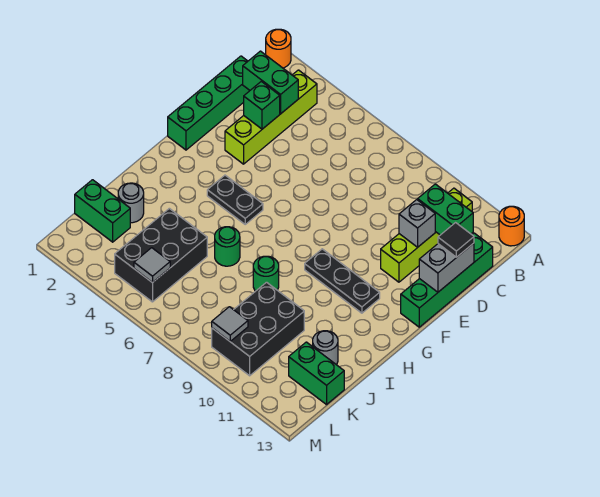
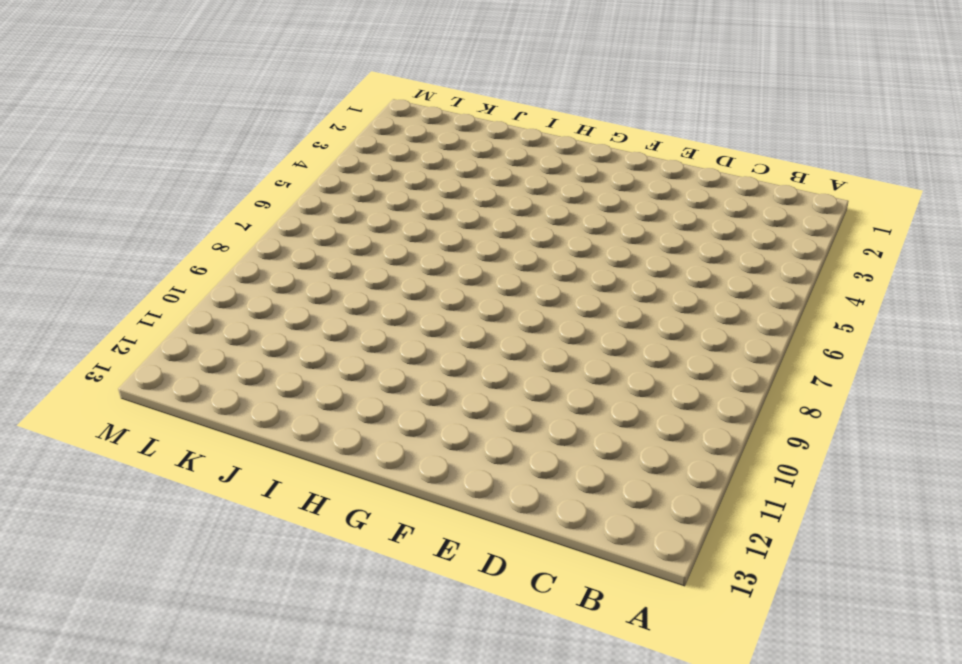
none -> orange round brick A1 level 1
none -> orange round brick A13 level 1
none -> lime brick B3:E3 level 1

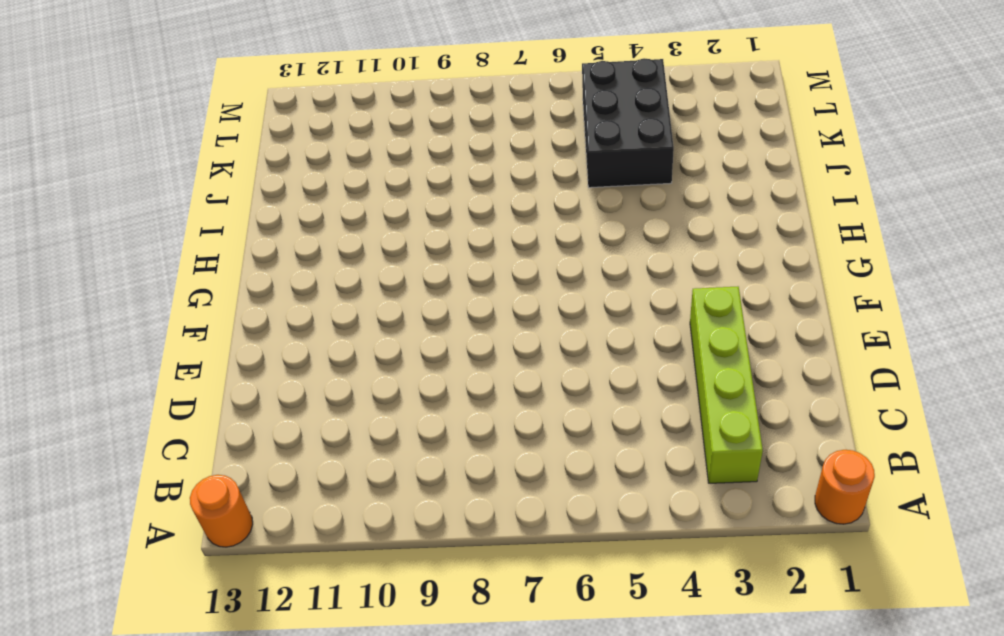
none -> lime brick B11:E11 level 1
none -> green brick C1:F1 level 1
none -> green brick C13:F13 level 1

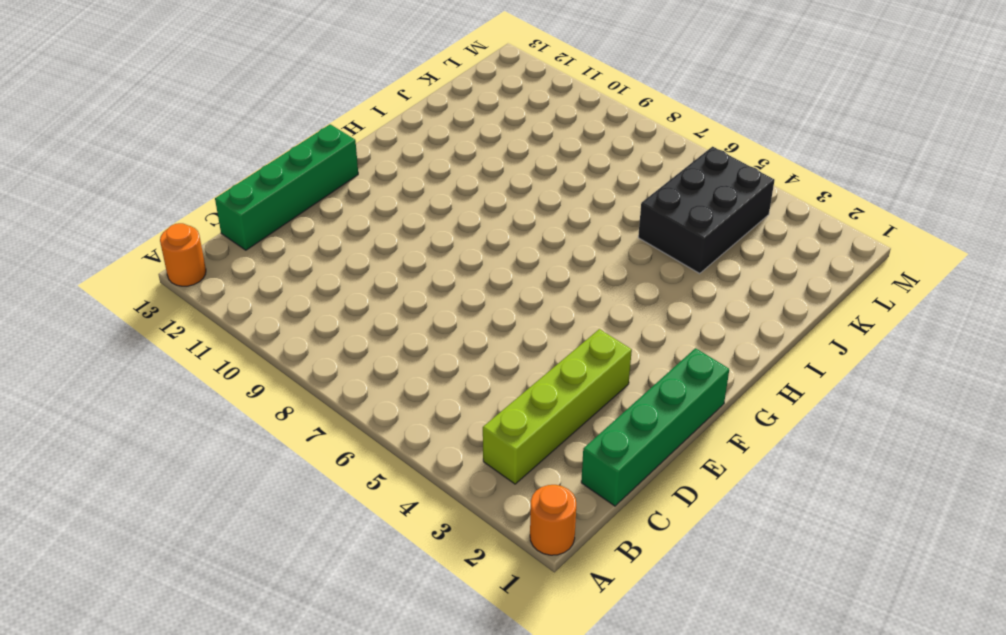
none -> lime brick B11:E11 level 1
none -> black plate G4:G5 level 1
none -> black plate G9:G11 level 1

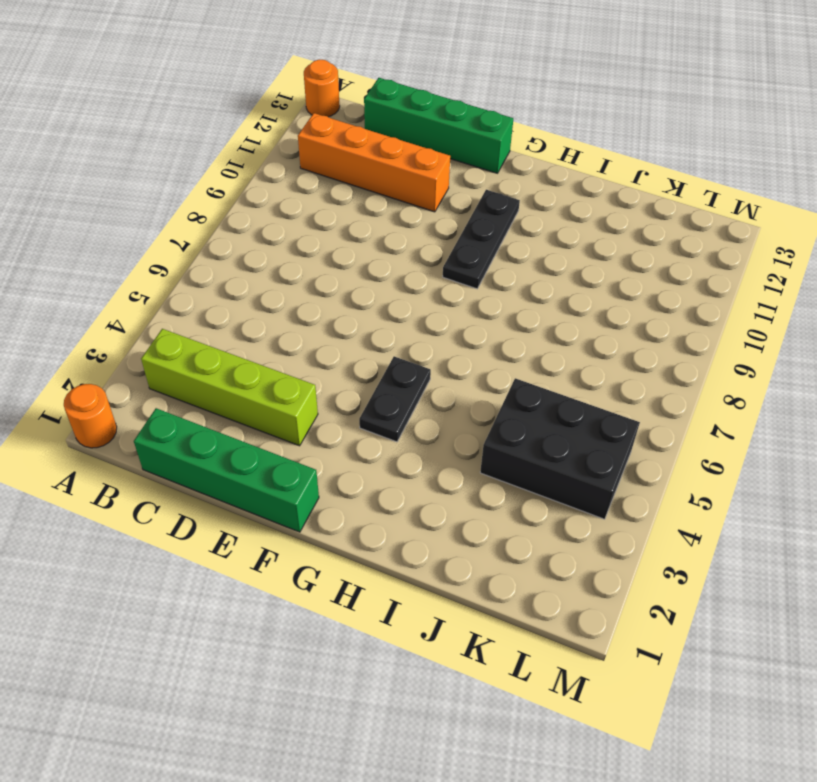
orange brick B11:E11 level 1 -> lime brick B11:E11 level 1
none -> green round brick I6 level 1
none -> green round brick I8 level 1
none -> grey round brick J2 level 1

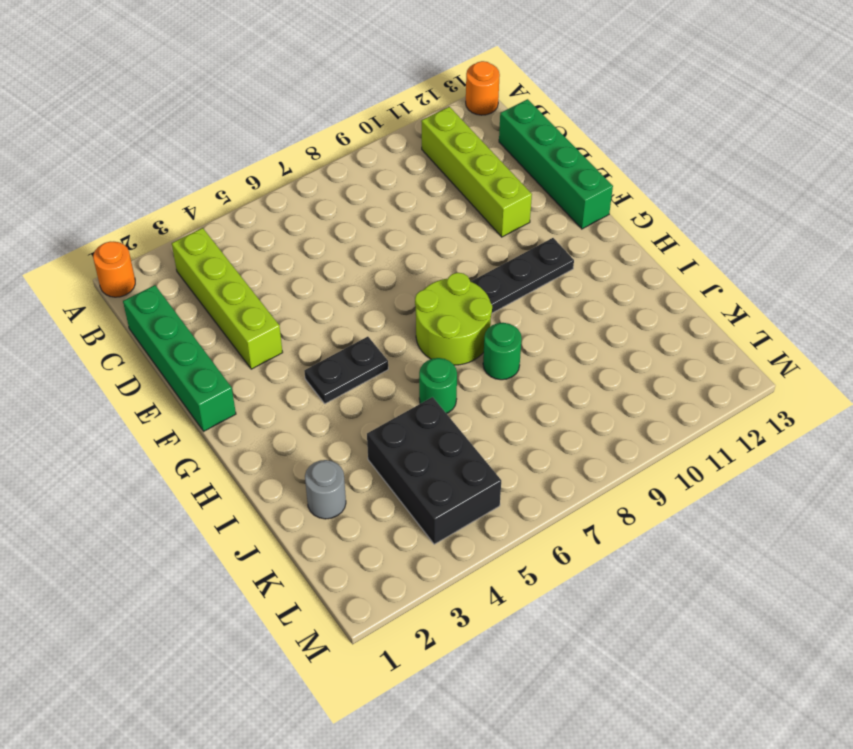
lime round brick G7:H8 level 1 -> none
none -> black brick J9:L10 level 1
none -> grey round brick J12 level 1
none -> green brick K1:K2 level 1

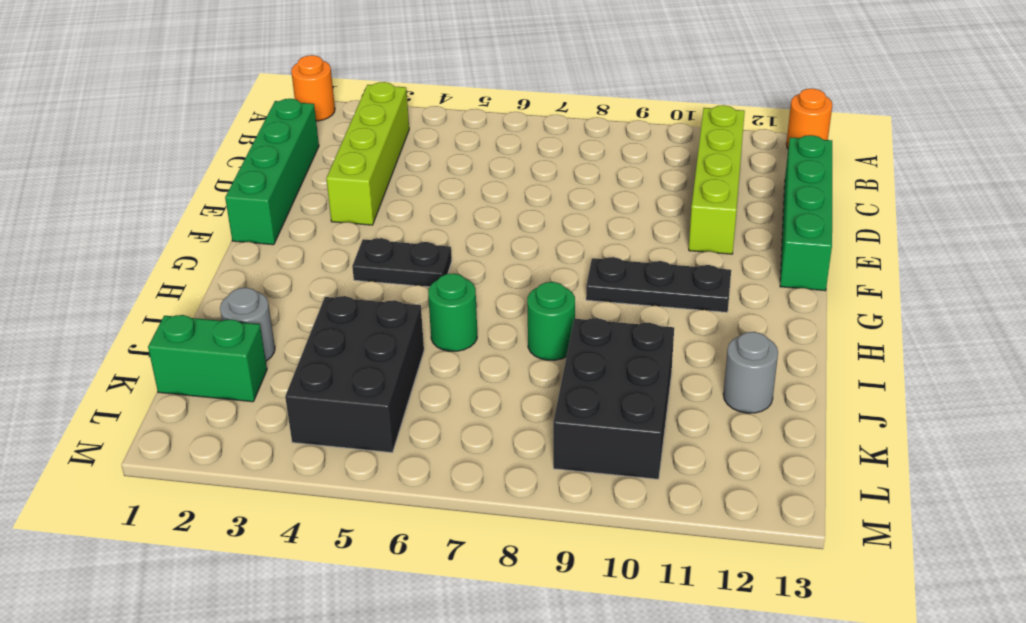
none -> green brick K12:K13 level 1
none -> green brick C2:C3 level 2
none -> green brick C11:C12 level 2

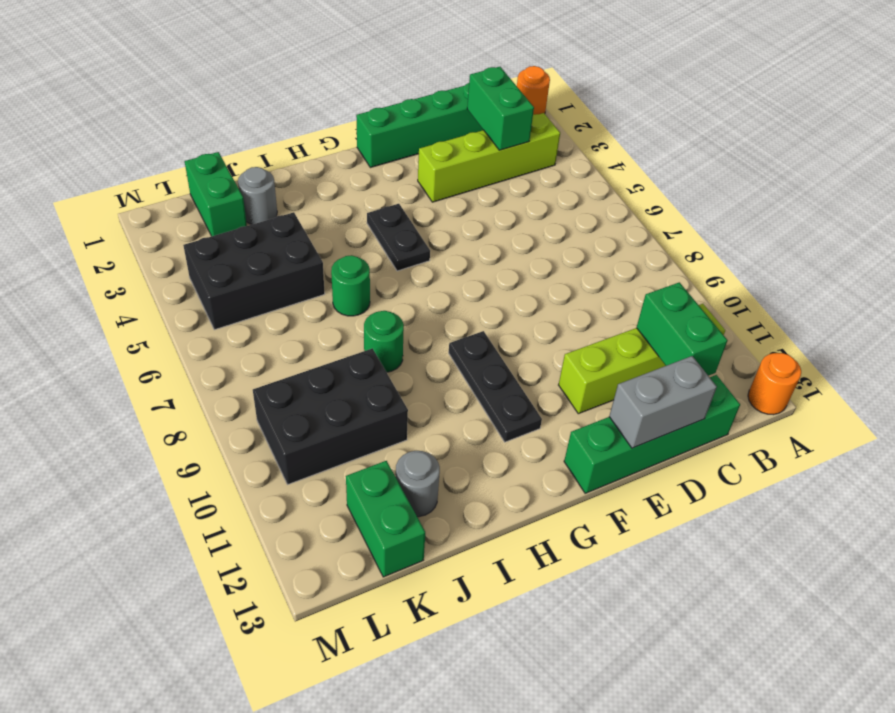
none -> green brick D3 level 2
none -> grey brick D11 level 2
none -> grey tile L5 level 2

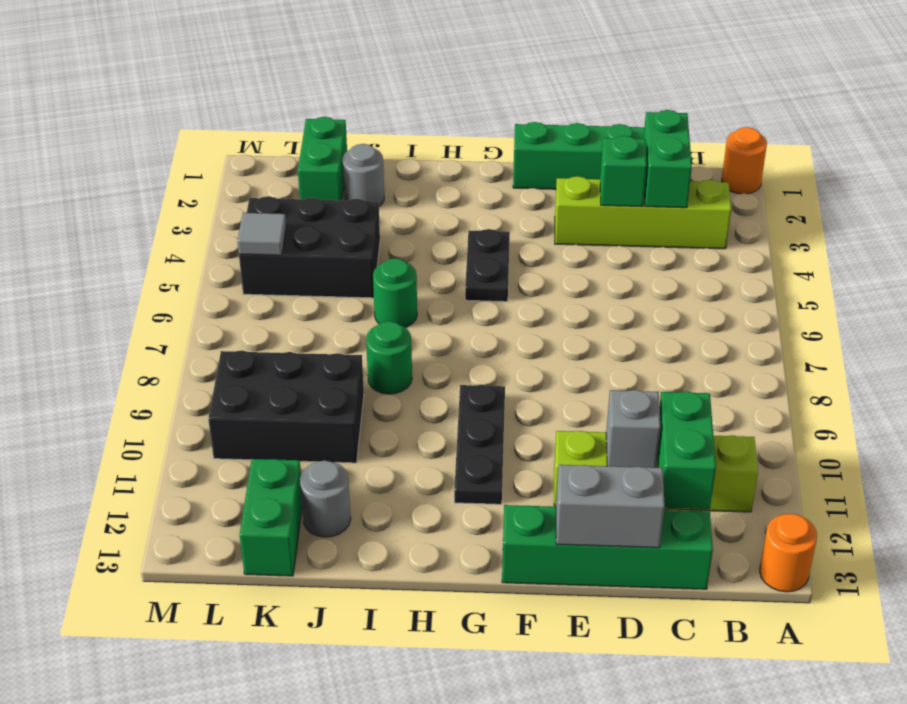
none -> grey tile L9 level 2
none -> black tile D13 level 3

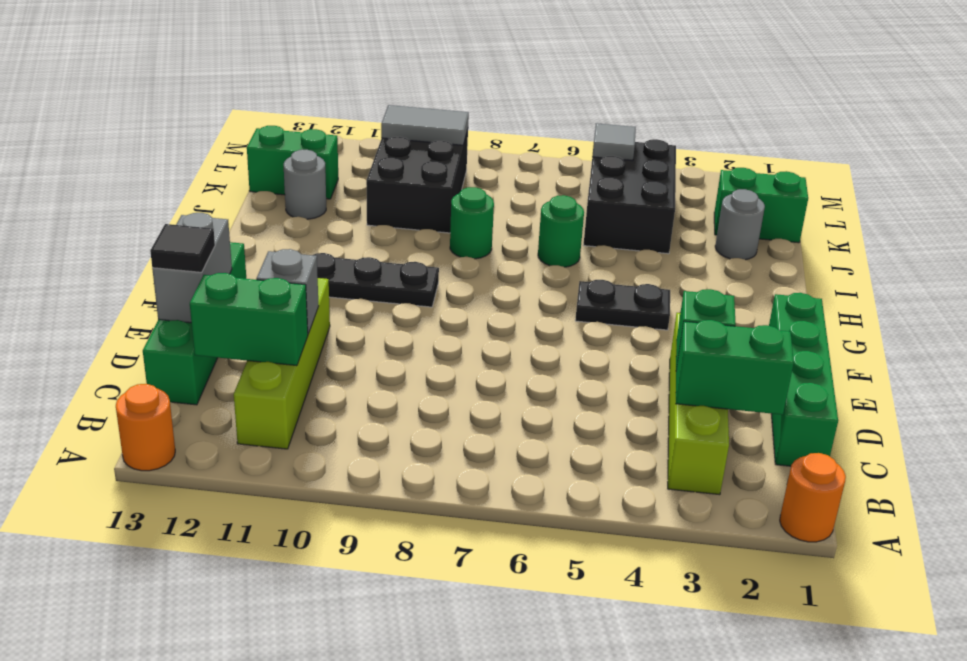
grey tile L9:L10 level 2 -> grey tile L9 level 2

